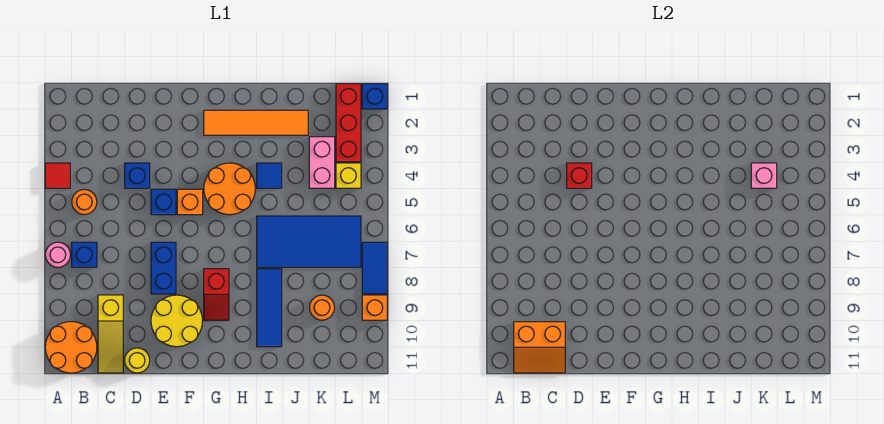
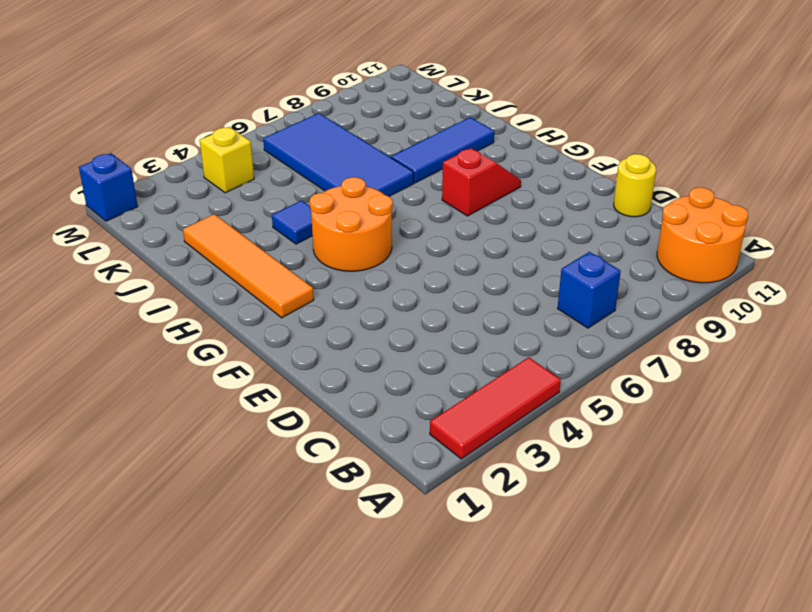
red tile A2:A4 level 1 -> red tile A4 level 1
none -> pink round brick A7 level 1
none -> orange round brick B5 level 1
none -> yellow slope C9:C11 level 1 top 9

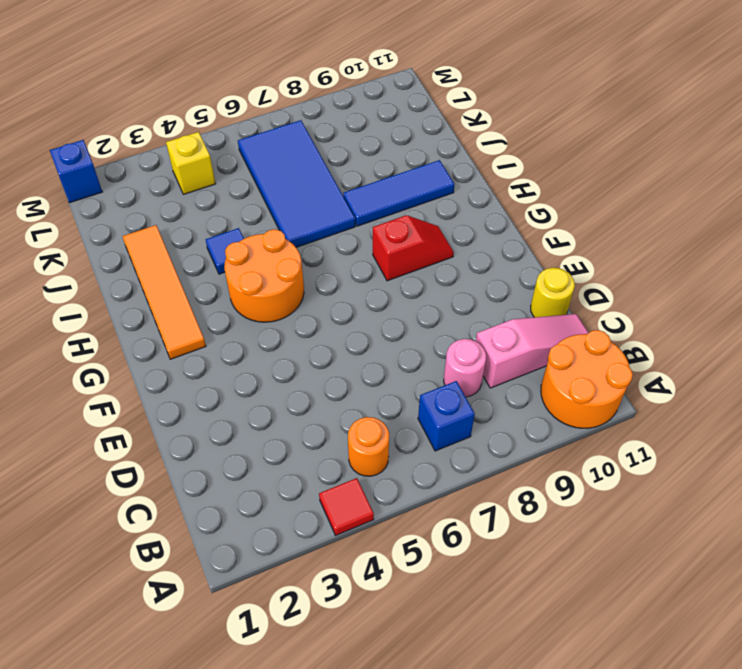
pink round brick C8 level 1 -> pink round brick A7 level 1
pink slope C9:C11 level 1 top 9 -> yellow slope C9:C11 level 1 top 9
none -> blue brick D4 level 1
none -> blue brick E5 level 1
none -> blue brick E7:E8 level 1

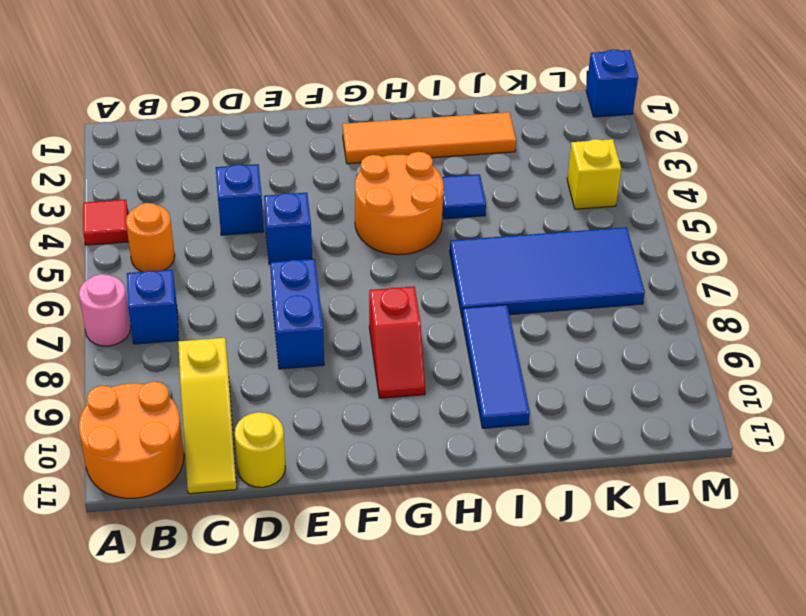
none -> yellow round brick E9:F10 level 1
none -> orange brick F5 level 1
none -> pink brick K3:K4 level 1

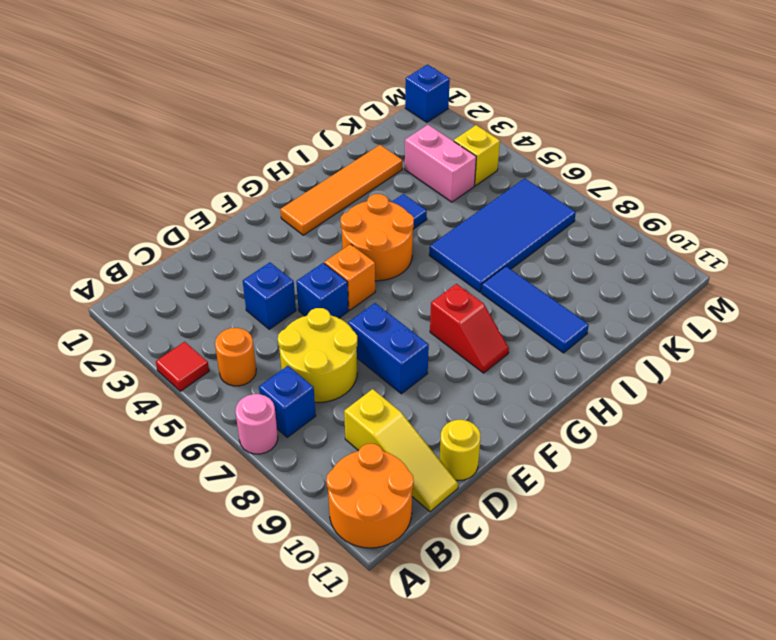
yellow round brick C6:D7 level 1 -> yellow round brick E9:F10 level 1
none -> orange round brick K9 level 1
none -> red brick L1:L3 level 1
none -> blue tile M7:M8 level 1

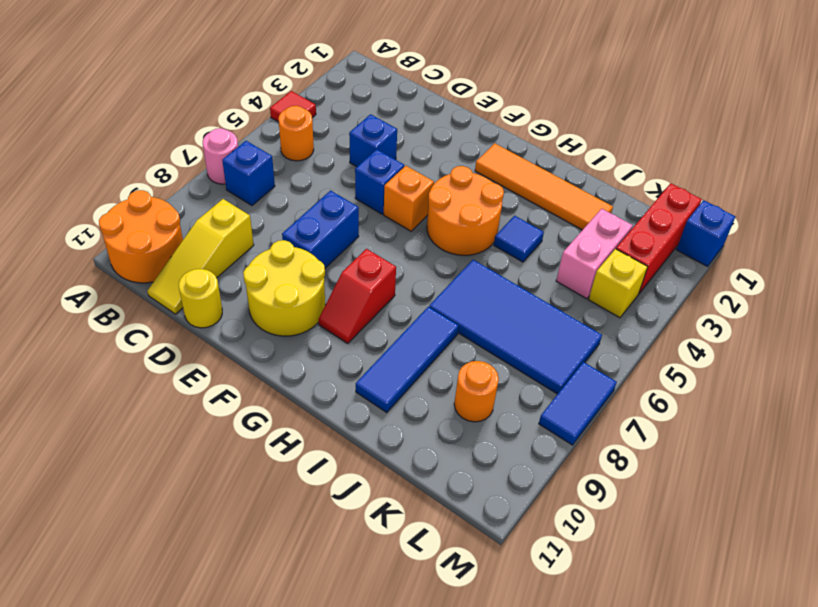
none -> orange brick M9 level 1
none -> orange slope B10:C11 level 2 top 10
none -> red brick D4 level 2

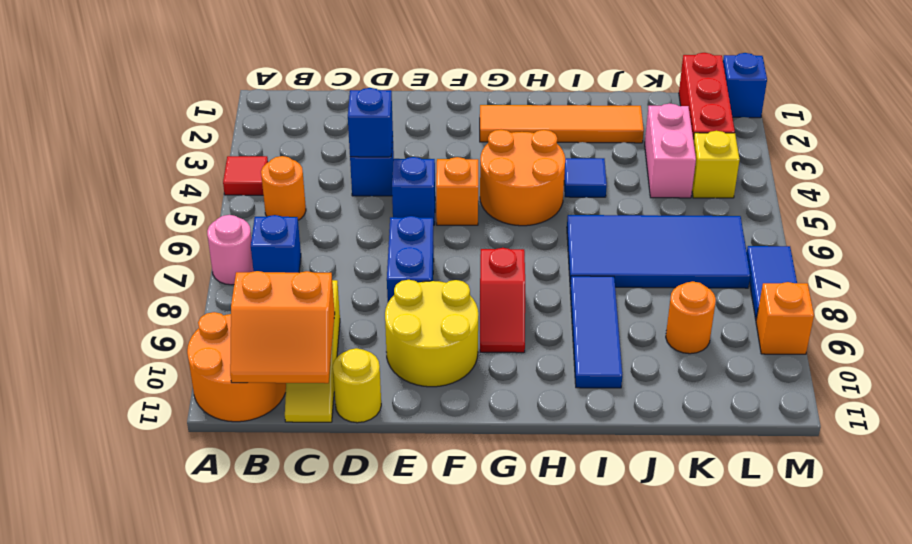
blue brick D4 level 2 -> red brick D4 level 2
none -> pink brick K4 level 2

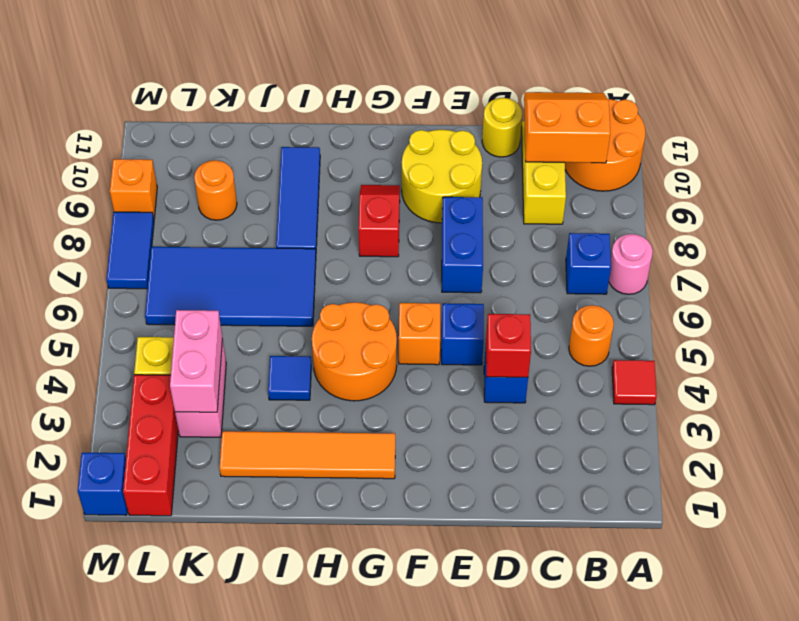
pink brick K3:K4 level 2 -> pink brick K4 level 2

